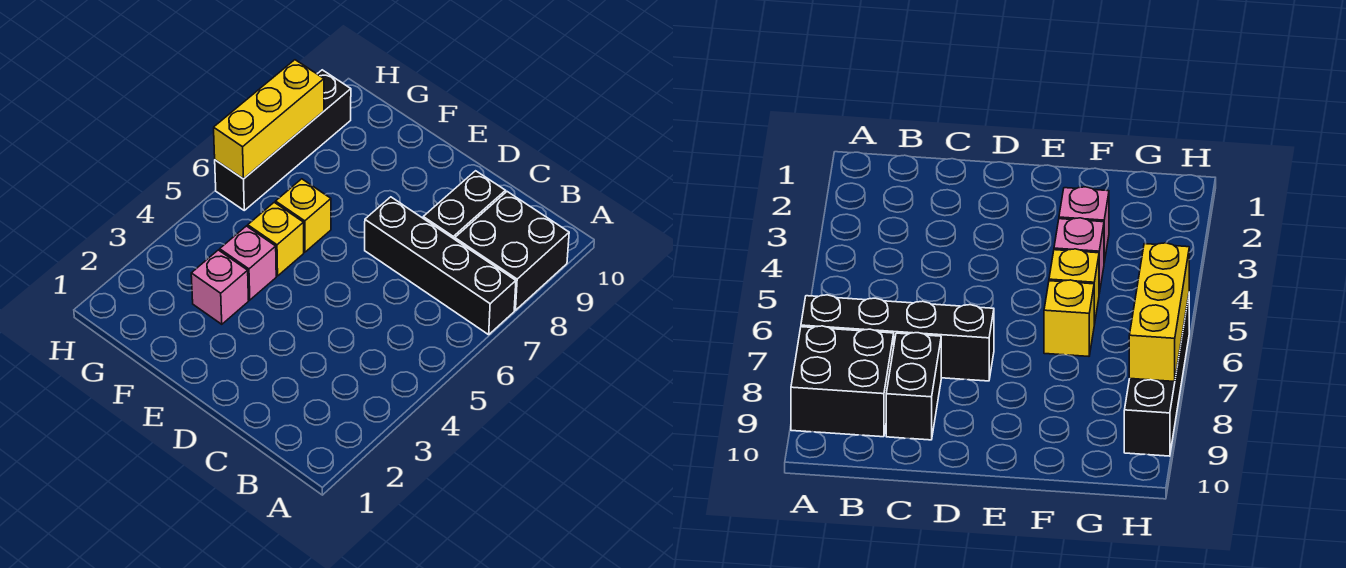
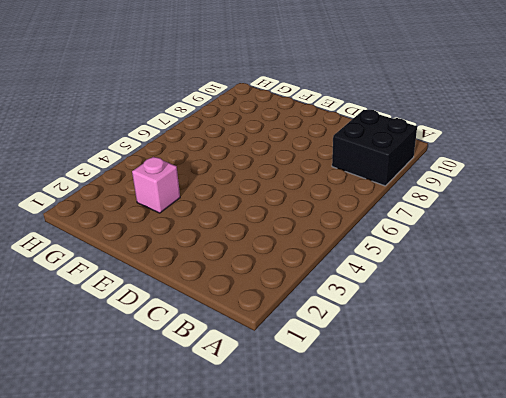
none -> black brick A7:D7 level 1
none -> black brick C8:C9 level 1

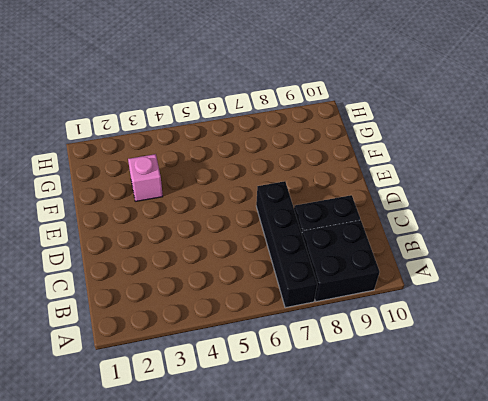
none -> pink brick F4 level 1
none -> yellow brick F5 level 1

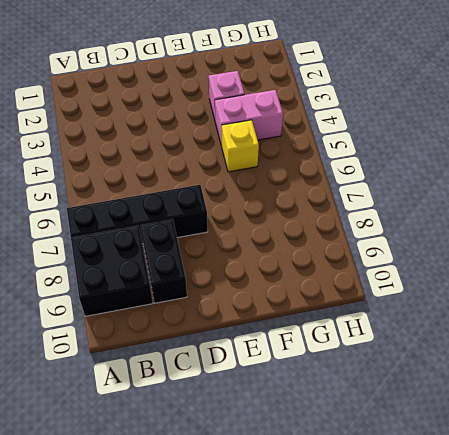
pink brick F4:G4 level 1 -> pink brick F4 level 1
none -> yellow brick F6 level 1
none -> black brick H6:H9 level 1

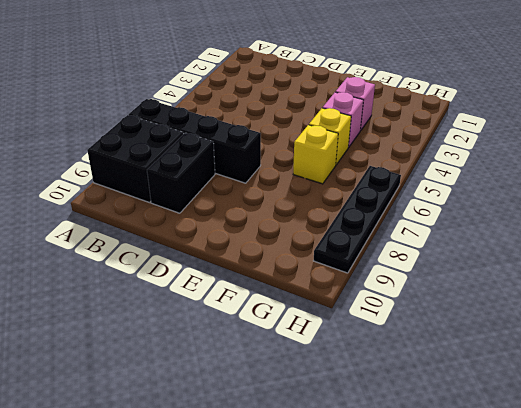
black plate H6:H9 level 1 -> black brick H6:H9 level 1
none -> yellow brick H6:H8 level 2

